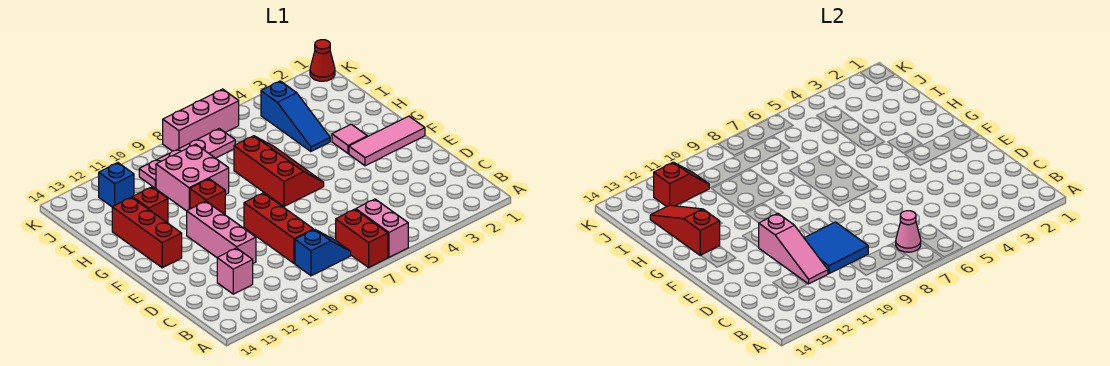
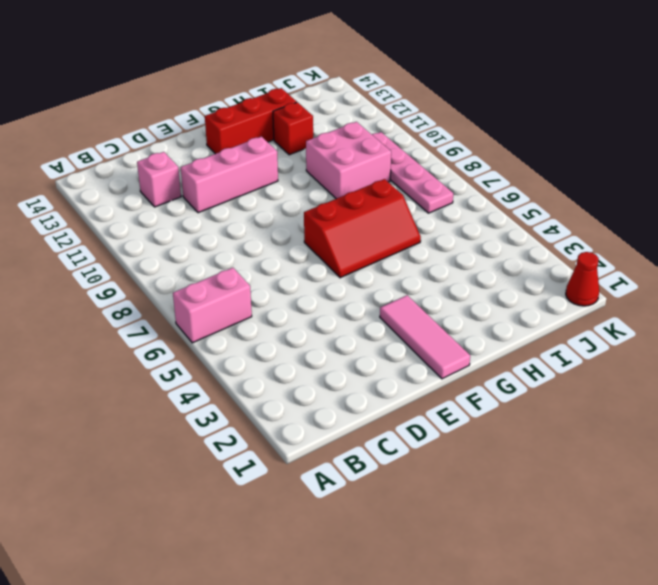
none -> red brick A7:B7 level 1
none -> blue slope B8:B9 level 1 top 9
none -> red brick C9:E9 level 1

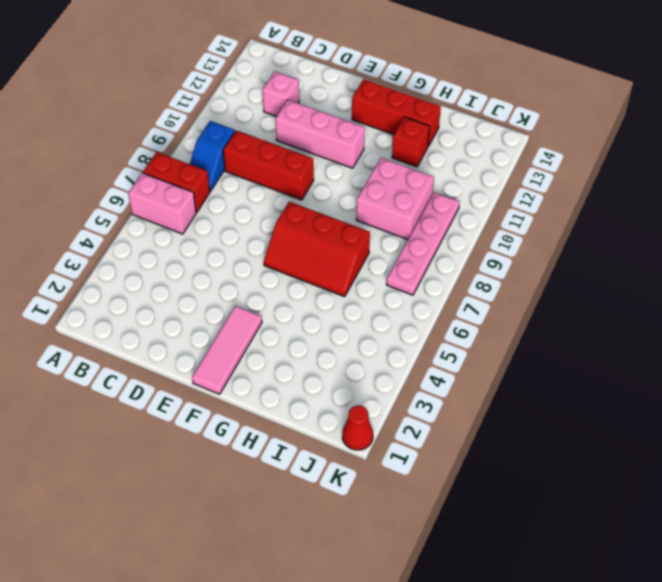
none -> pink tile G3 level 1
none -> red brick G10 level 1
none -> blue slope H4:J4 level 1 top J

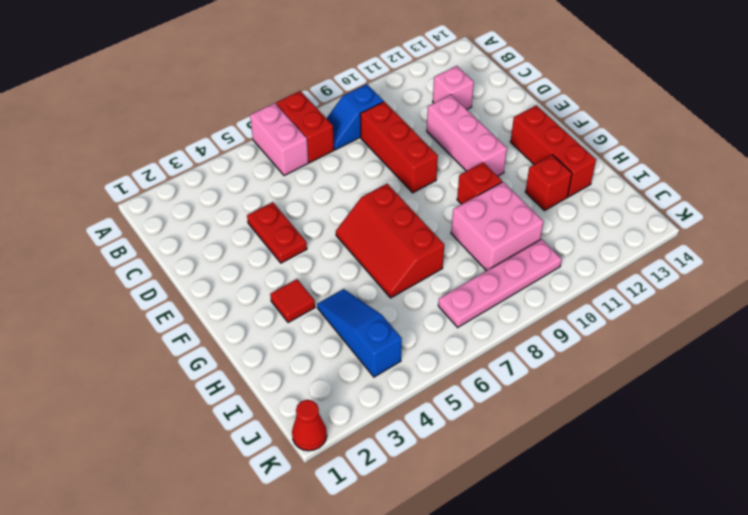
red plate D4:E4 level 1 -> none
red tile G3 level 1 -> pink tile G3 level 1
none -> pink tile F1:F3 level 1
none -> blue brick J12 level 1
none -> pink brick K6:K8 level 1

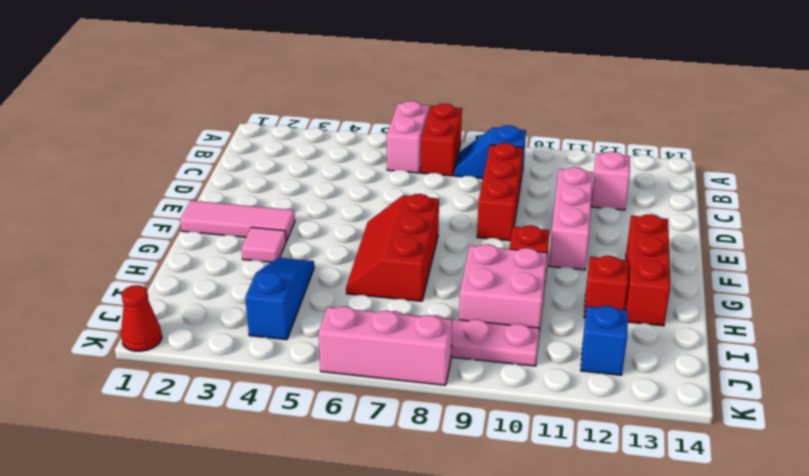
none -> pink cone B7 level 2
none -> blue tile C9:D10 level 2
none -> pink slope C11:E11 level 2 top E

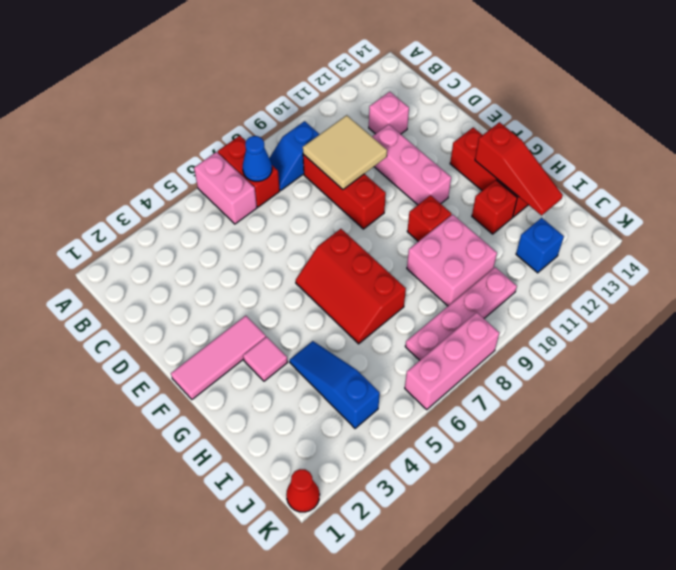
blue cone B7 level 2 -> pink cone B7 level 2
tan tile C9:D10 level 2 -> blue tile C9:D10 level 2
none -> pink slope C11:E11 level 2 top E
none -> red slope J11:J12 level 2 top 12

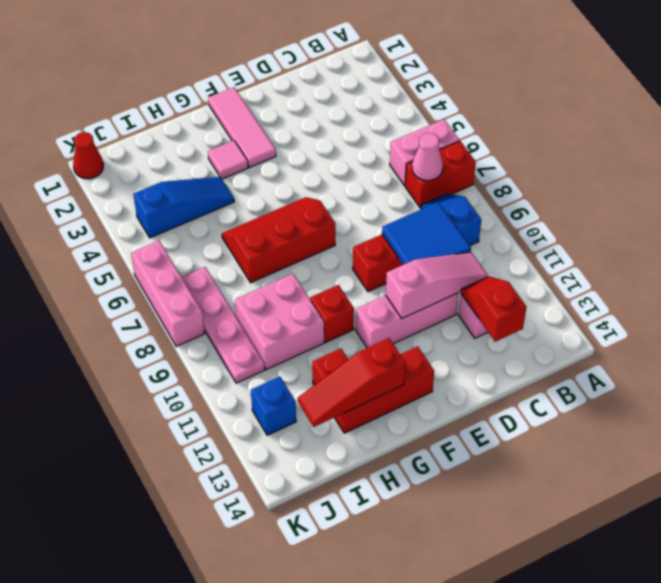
red slope C12:C13 level 2 top 13 -> red slope J11:J12 level 2 top 12

